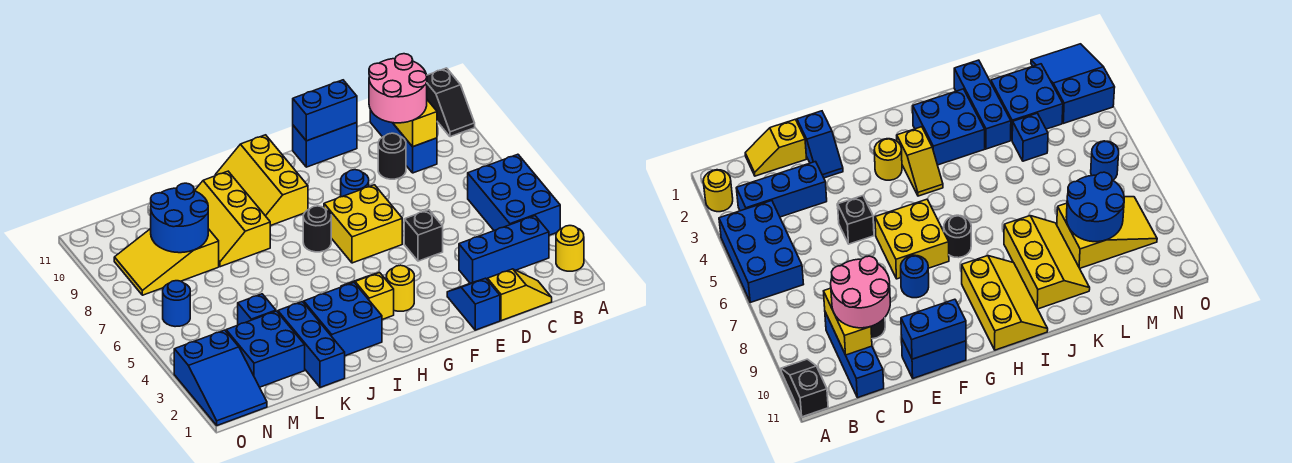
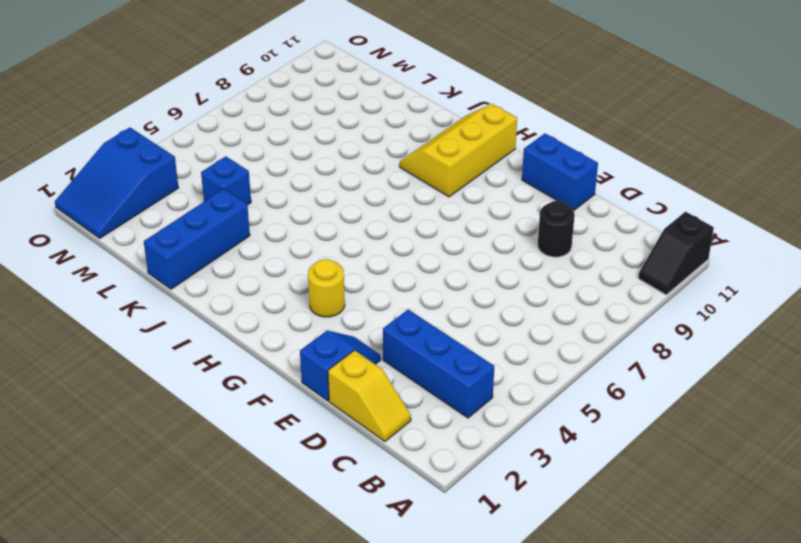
none -> yellow round brick A2 level 1
none -> blue brick A4:B6 level 1
none -> blue brick C9:C11 level 1

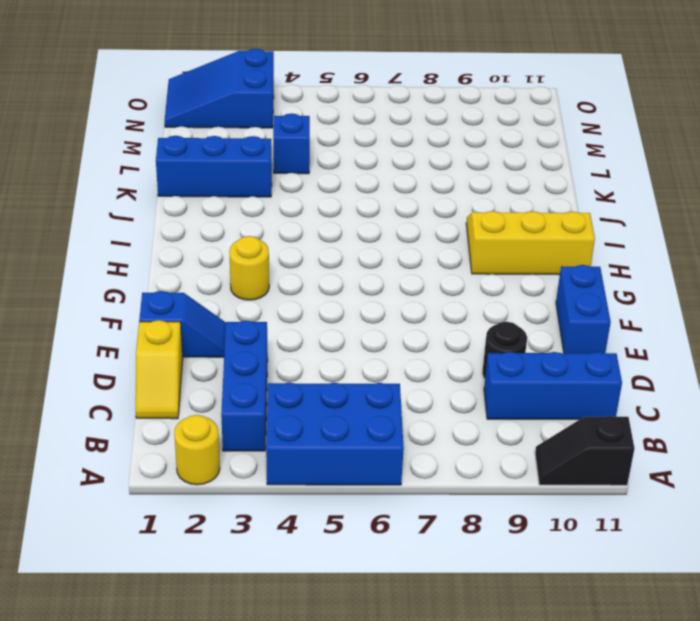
none -> black brick E5 level 1
none -> yellow brick F6:G7 level 1
none -> blue round brick F8 level 1

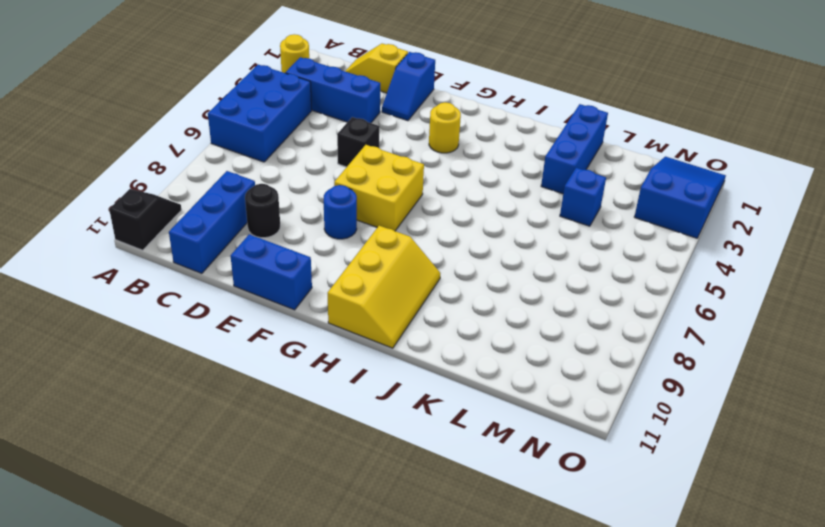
none -> yellow slope H3:H4 level 1 top 3
none -> black round brick H7 level 1
none -> blue brick I2:J3 level 1

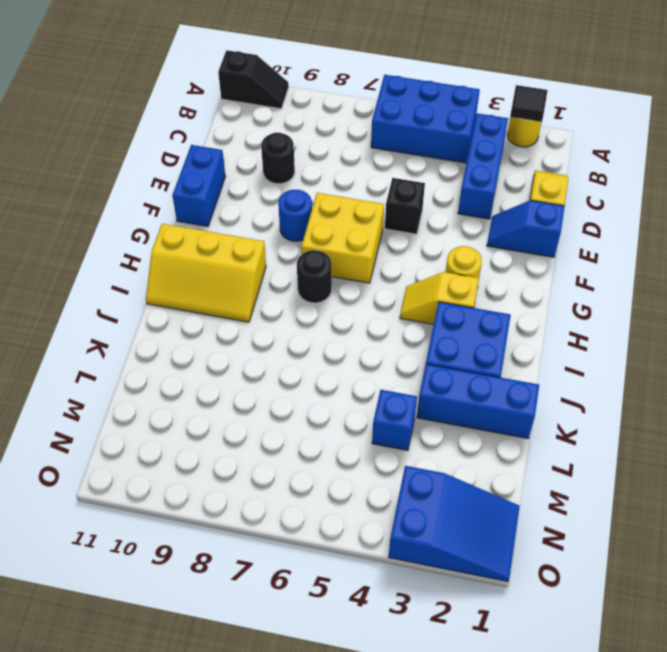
black tile A2 level 2 -> none
none -> blue brick C9:C11 level 1
none -> yellow slope J8:K10 level 1 top J
none -> blue brick L2:M3 level 1

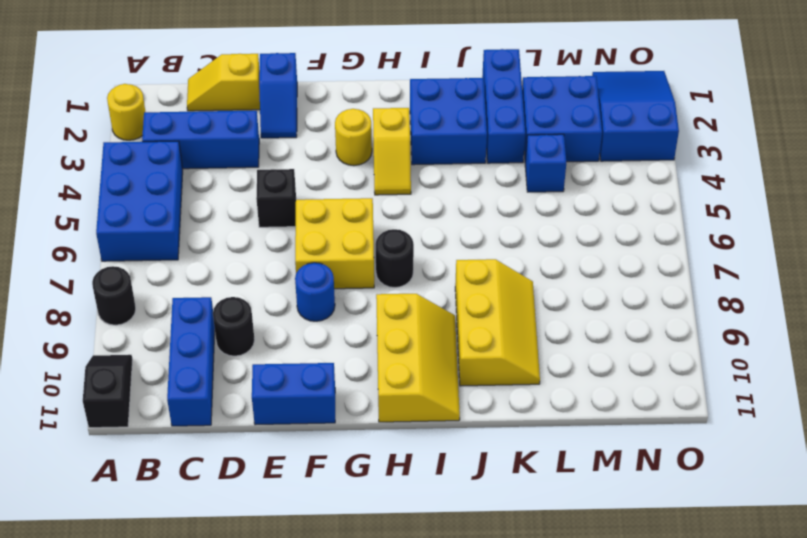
black round brick A8 level 1 -> none
none -> yellow slope L8:N9 level 1 top L
none -> blue round brick N6 level 1
none -> yellow brick C9:C10 level 2

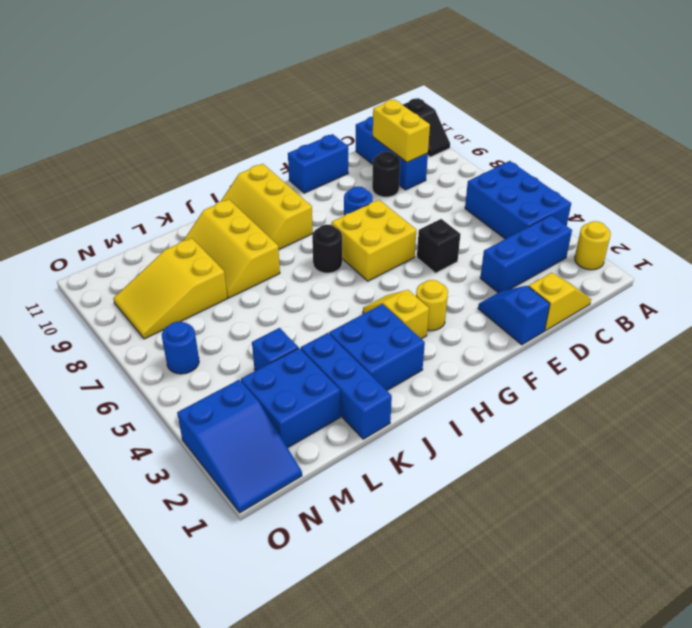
none -> blue brick E11:F11 level 2
none -> blue round brick L8:M9 level 2
none -> pink round brick C9:D10 level 3

